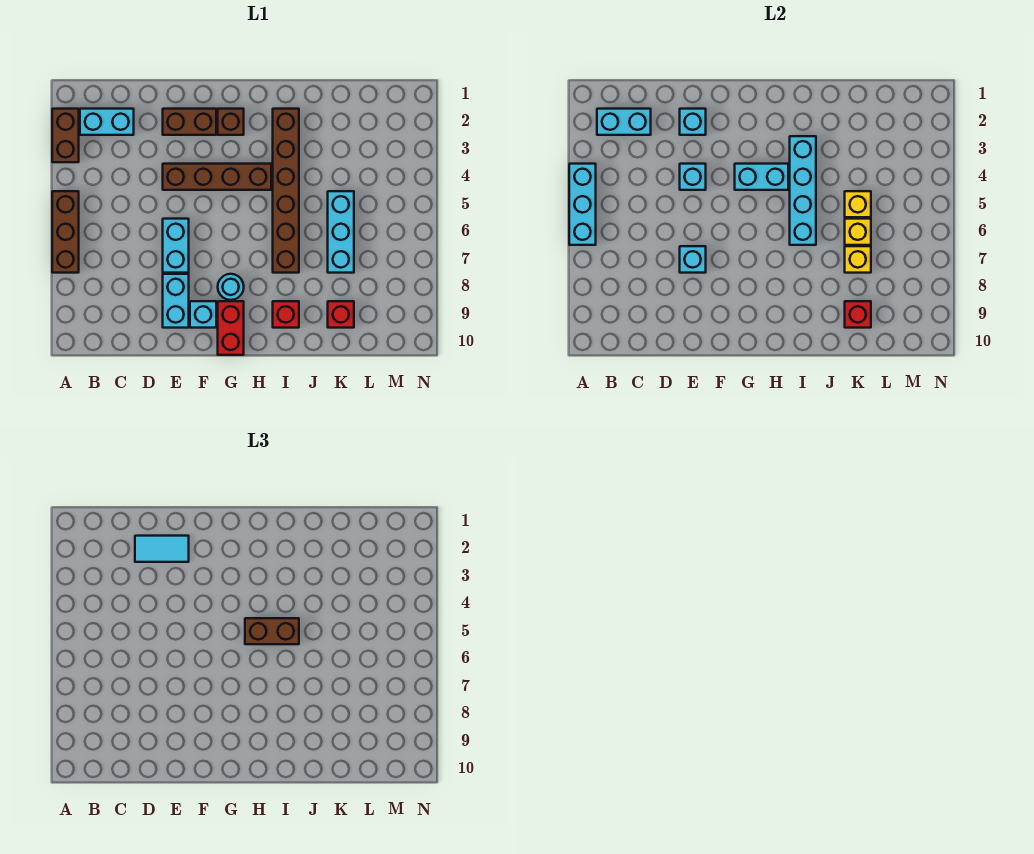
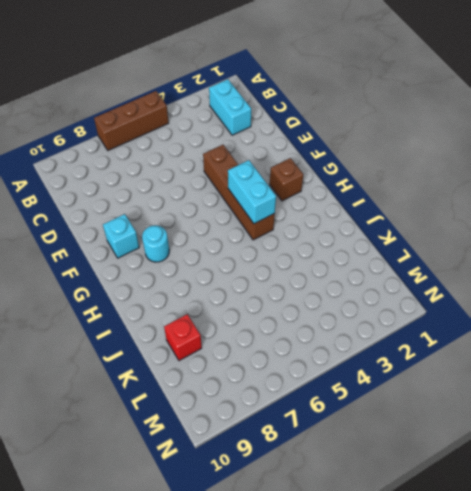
none -> brown brick A2:A3 level 1
none -> brown brick E2:F2 level 1
none -> cyan brick E6:E7 level 1

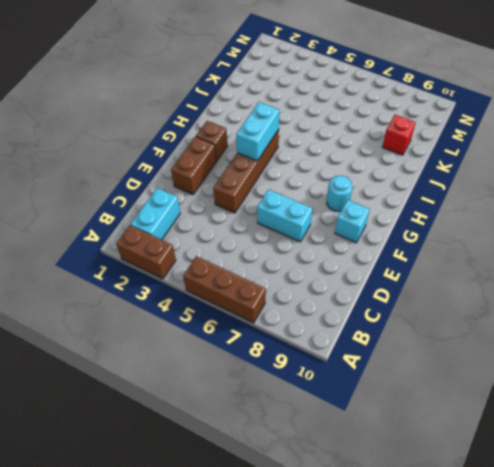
none -> cyan brick E8:E9 level 1
none -> red brick G9:G10 level 1
none -> brown brick I2:I7 level 1

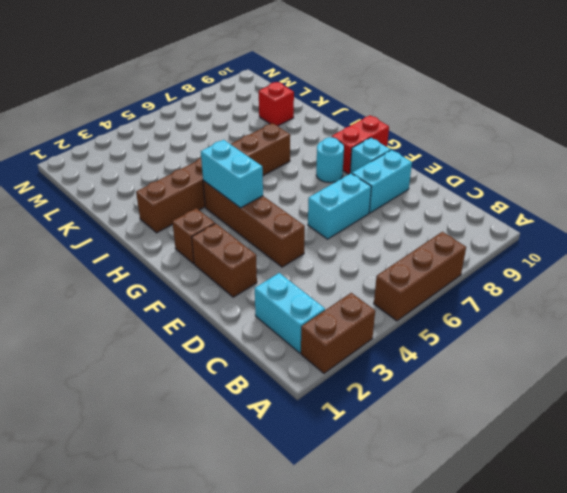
none -> red brick I9 level 1
none -> cyan brick K5:K7 level 1
none -> cyan brick A4:A6 level 2

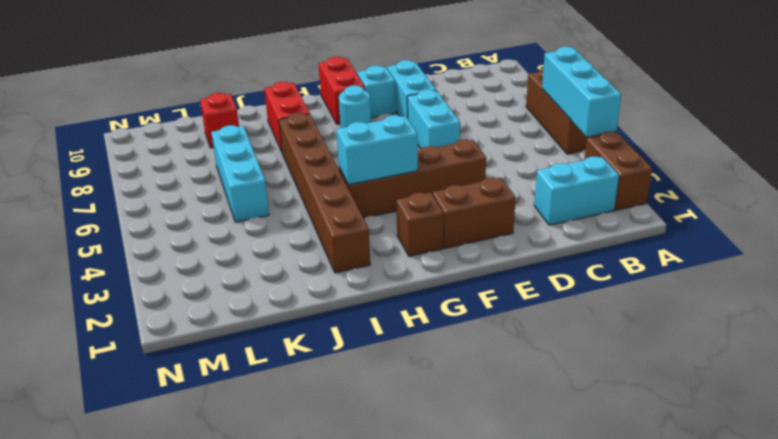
red brick I8:I9 level 1 -> red brick I9 level 1
none -> cyan brick B2:C2 level 2
none -> cyan brick E2 level 2
none -> cyan brick E4 level 2

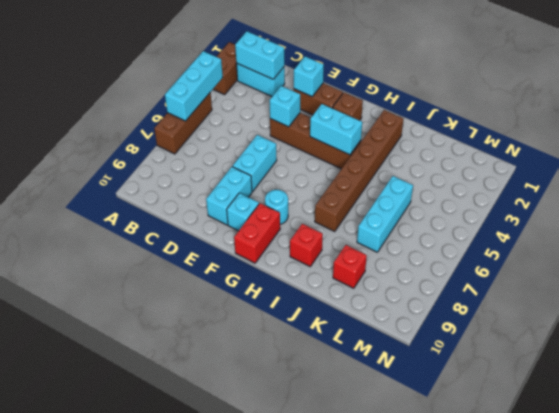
none -> cyan brick E7 level 2
none -> cyan brick I3:I6 level 2
none -> yellow brick K5 level 2

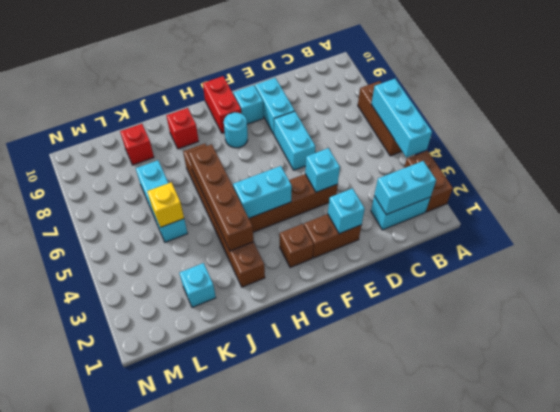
brown brick I3:I6 level 2 -> cyan brick I3:I6 level 2
cyan brick K2 level 1 -> cyan brick E7 level 2
none -> yellow brick K6 level 2
none -> yellow brick K7 level 2
none -> red brick K9 level 2

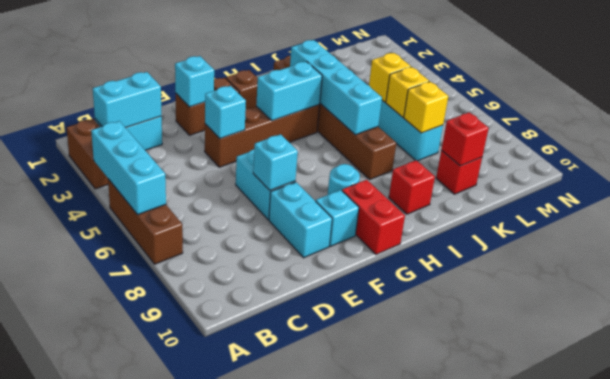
none -> cyan tile D2:E2 level 3
none -> brown brick H5:I5 level 3

